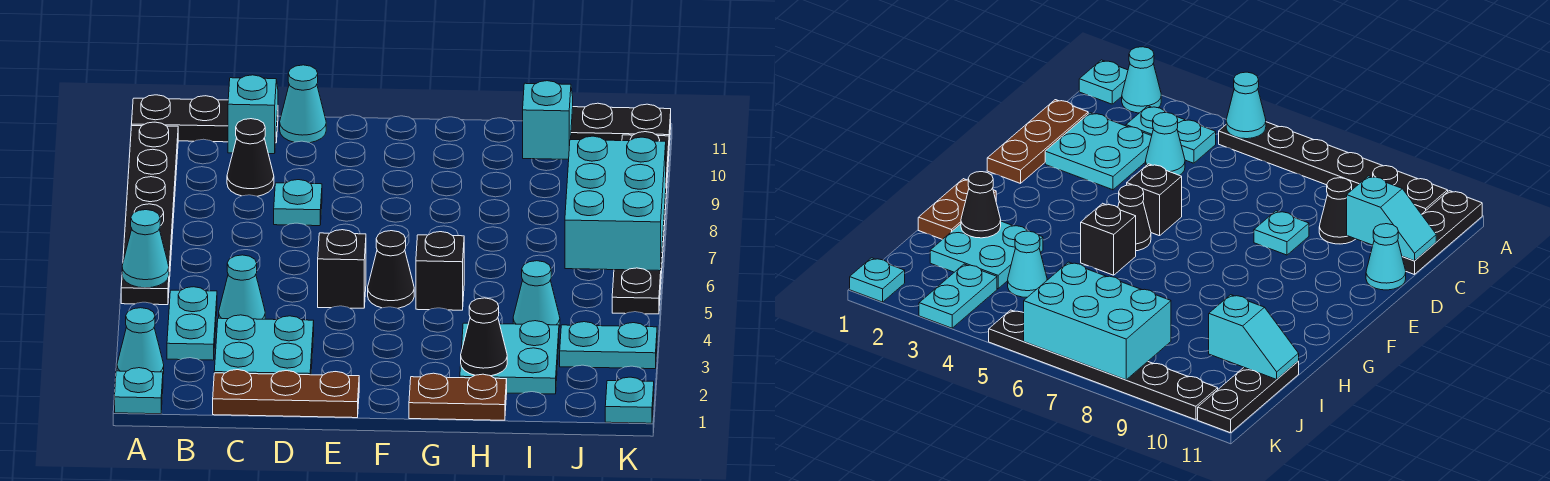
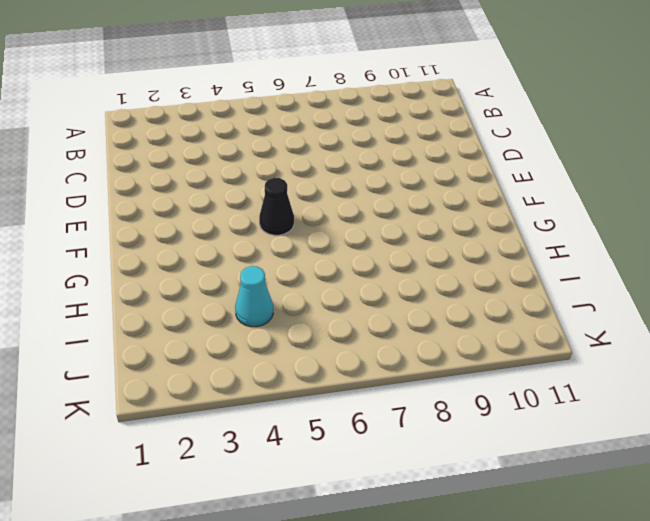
none -> cyan plate A1 level 1
none -> cyan cone A2 level 1
none -> black plate A5:A10 level 1

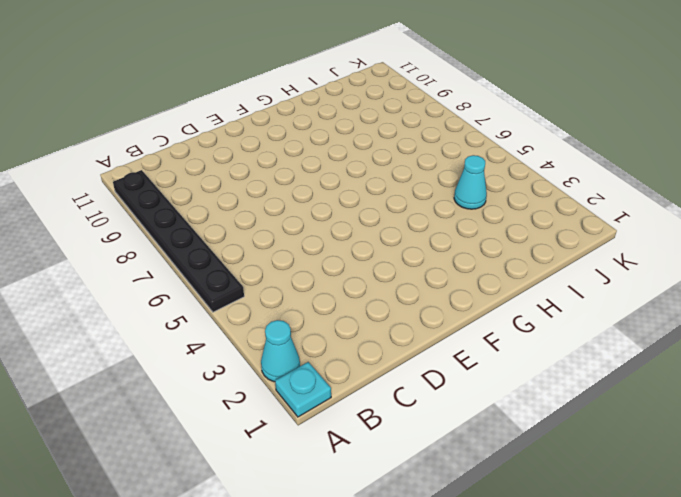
none -> black plate A11:C11 level 1
none -> cyan plate B3:B4 level 1
none -> brown plate C1:E1 level 1

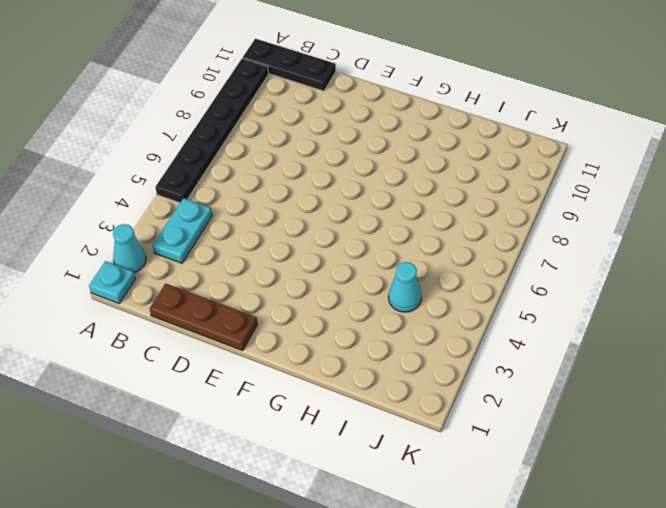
none -> cyan plate C2:D3 level 1
none -> cyan cone C4 level 1
none -> black cone C9 level 1

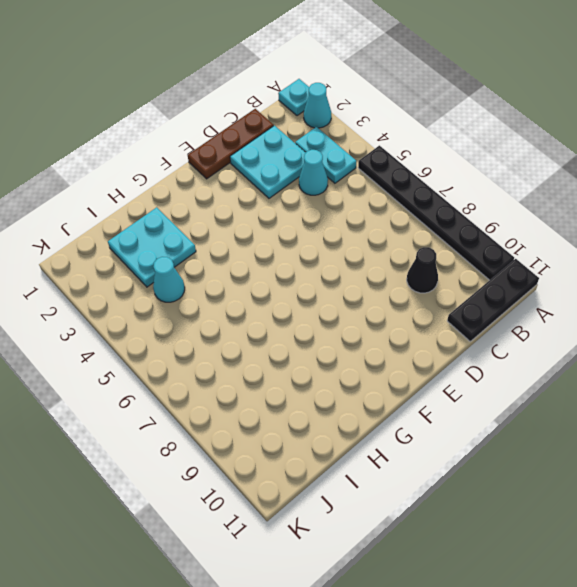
none -> cyan plate D8 level 1
none -> cyan cone D11 level 1
none -> black brick E5 level 1

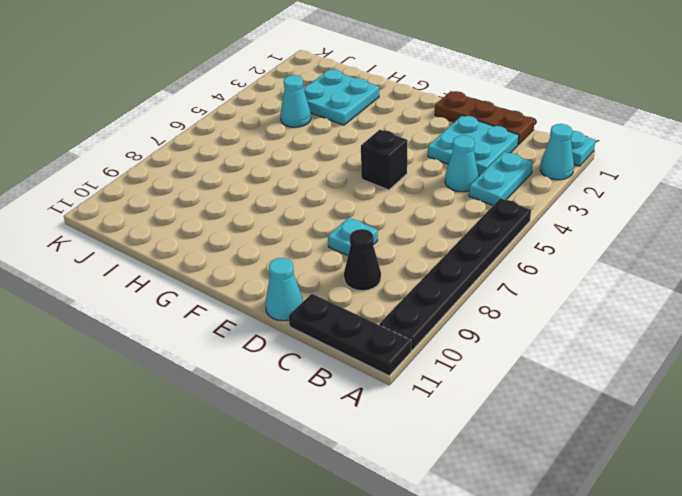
none -> black cone F5 level 1
none -> brown plate G1:H1 level 1
none -> black brick G5 level 1

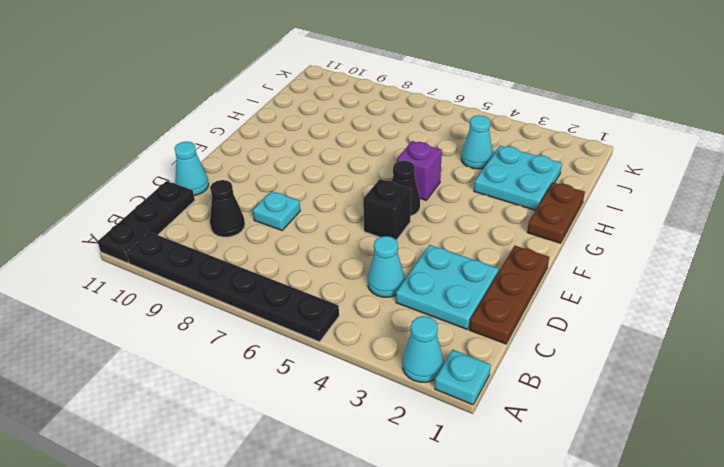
purple brick G5 level 1 -> black brick G5 level 1
none -> cyan plate B3:B4 level 1
none -> black plate I11:K11 level 1
none -> cyan plate J3:K3 level 1

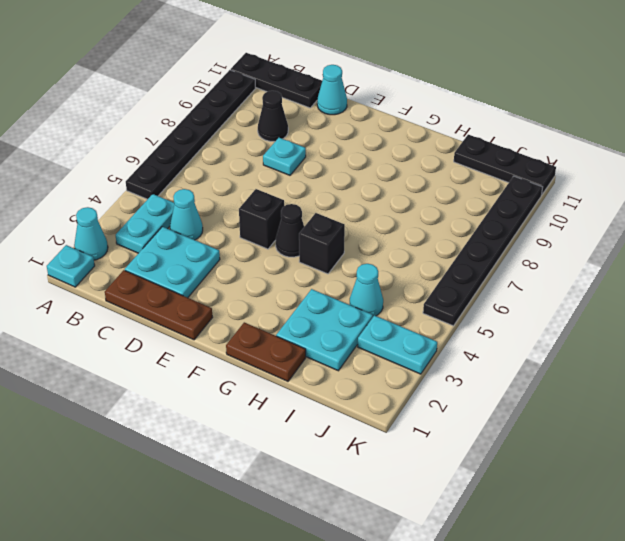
none -> cyan plate K1 level 1
none -> cyan cone A5 level 2
none -> cyan slope C10:C11 level 2 top 10

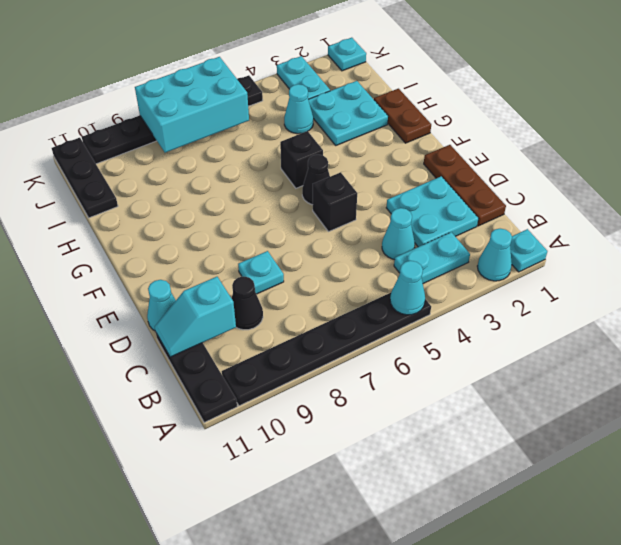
none -> black cone H2 level 2
none -> cyan slope I10:I11 level 2 top 10

